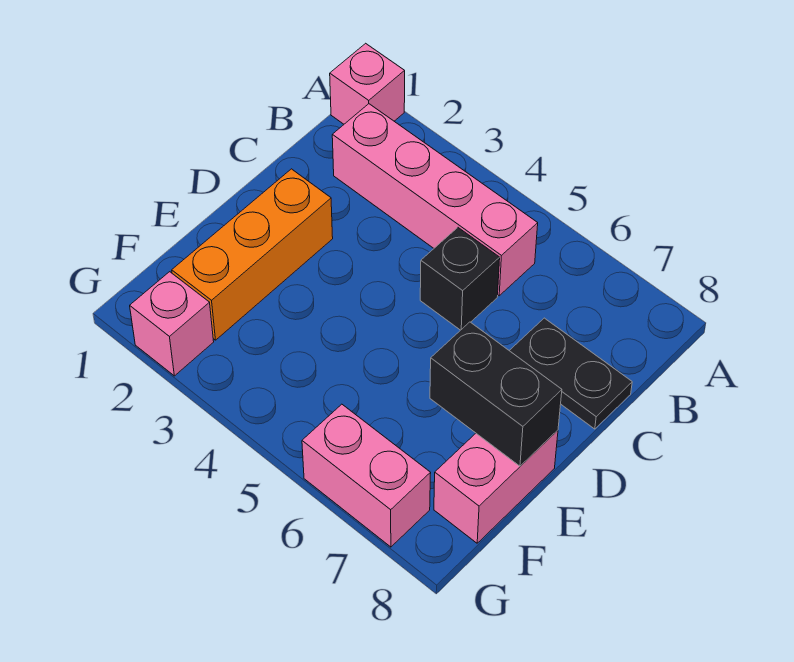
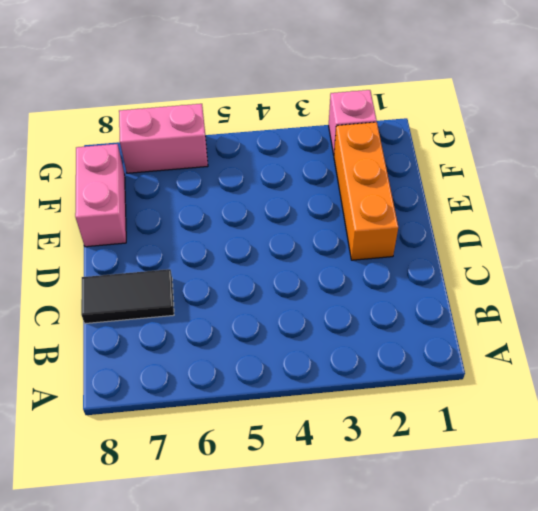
black tile C7:C8 level 1 -> black plate C7:C8 level 1
none -> pink brick A1 level 1
none -> pink brick B2:B5 level 1

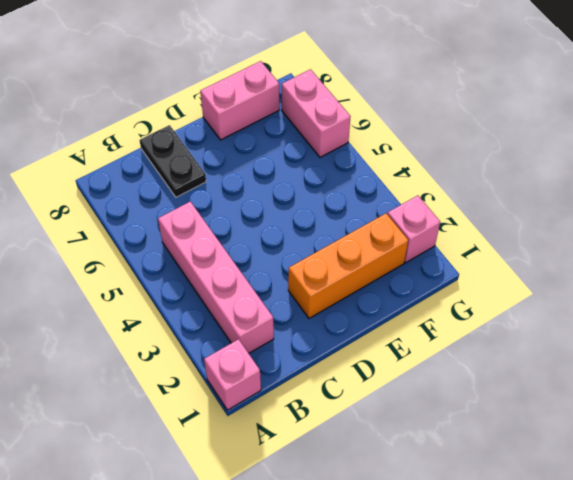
none -> black brick C5 level 1
none -> black brick E7:E8 level 2

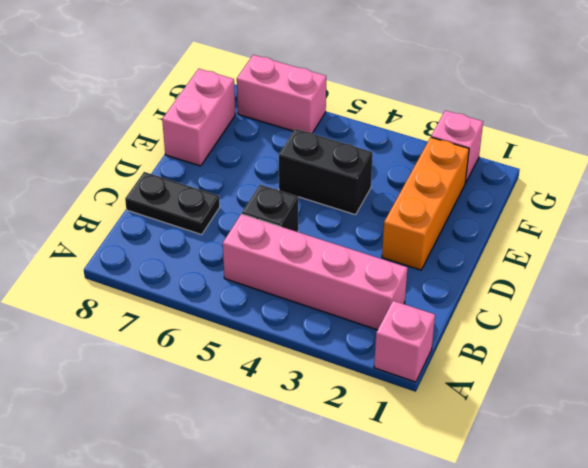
black brick E4:E5 level 1 -> black brick E7:E8 level 2

